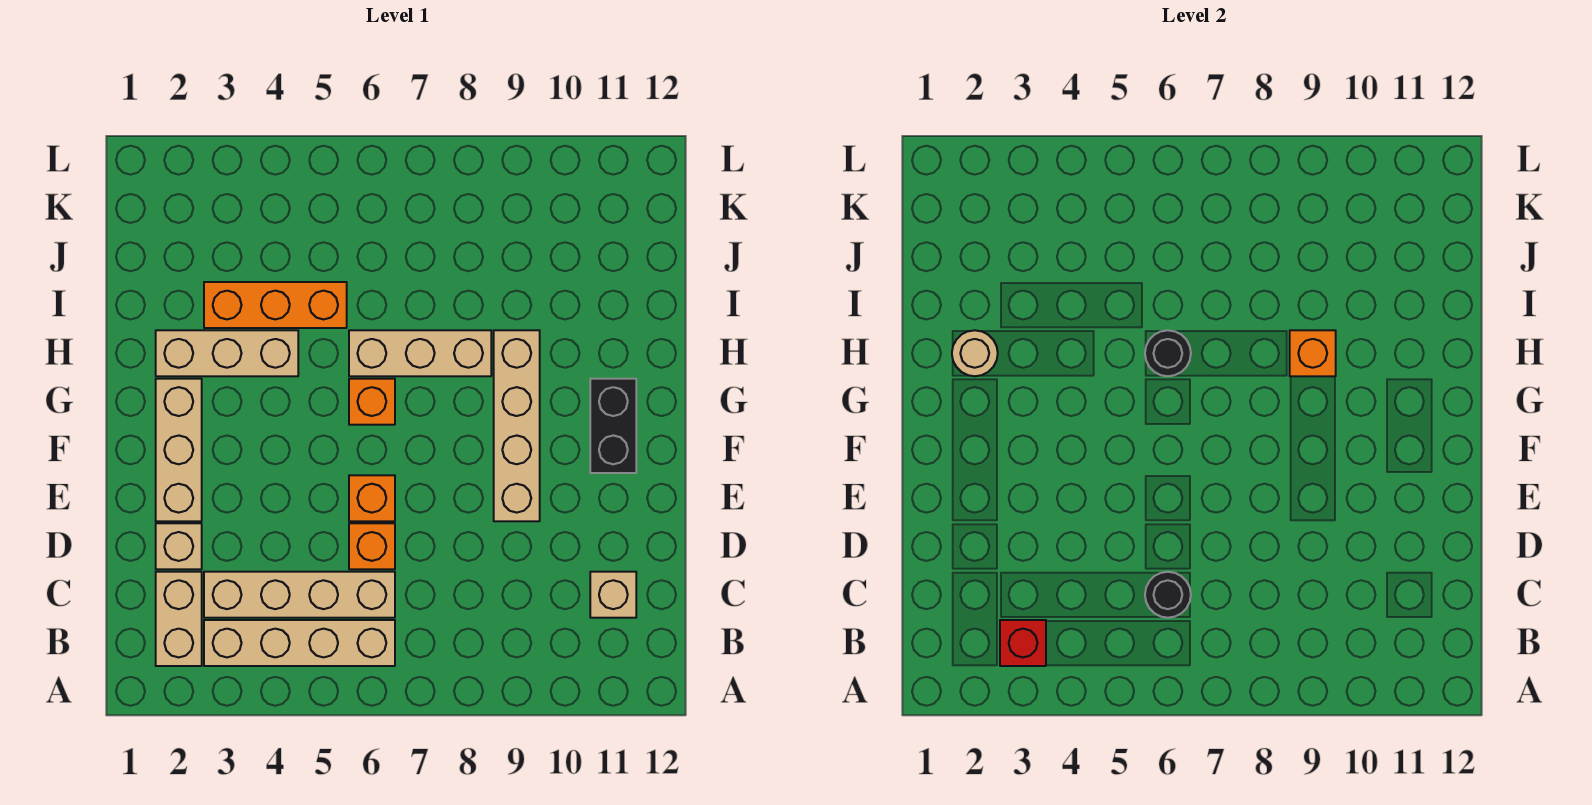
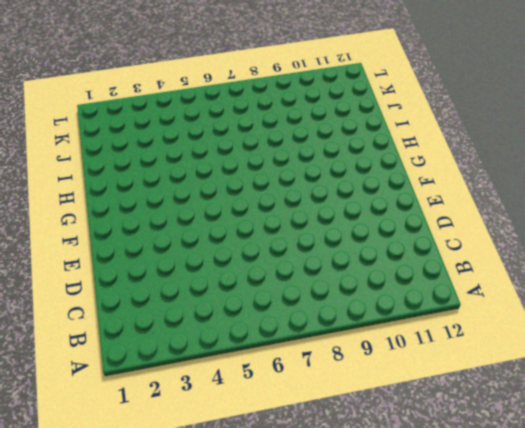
none -> tan brick B2:C2 level 1
none -> tan brick B3:B6 level 1
none -> tan brick C3:C6 level 1

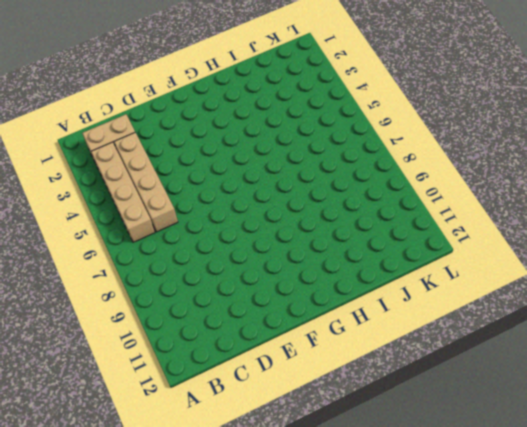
none -> tan brick C11 level 1
none -> tan brick D2 level 1
none -> orange brick D6 level 1

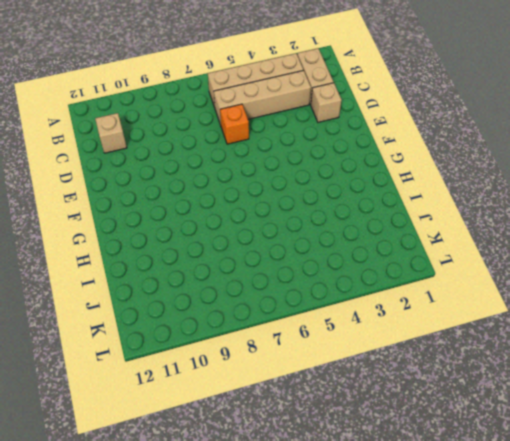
none -> tan brick E2:G2 level 1
none -> orange brick E6 level 1
none -> tan brick E9:H9 level 1

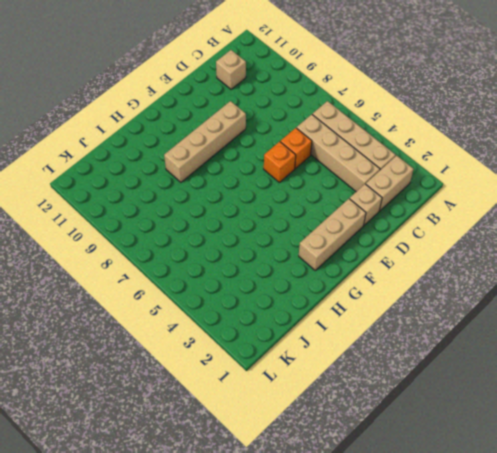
none -> black brick F11:G11 level 1
none -> orange brick G6 level 1
none -> tan brick H2:H4 level 1

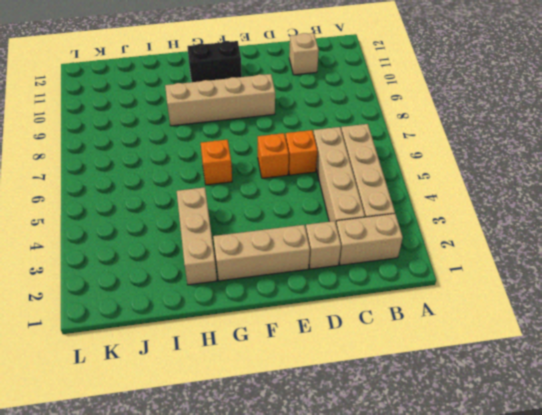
none -> tan brick H6:H8 level 1
none -> orange brick I3:I5 level 1
none -> red brick B3 level 2

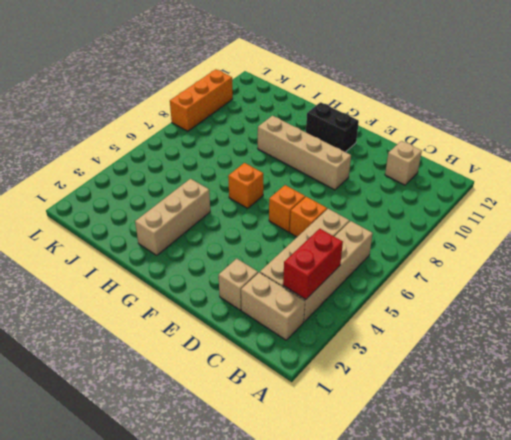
red brick B3:B4 level 2 -> red brick B3 level 2
orange brick L8:L10 level 1 -> orange brick I3:I5 level 1
none -> tan brick E2:G2 level 1
none -> tan brick H6:H8 level 1
none -> black round brick C6 level 2

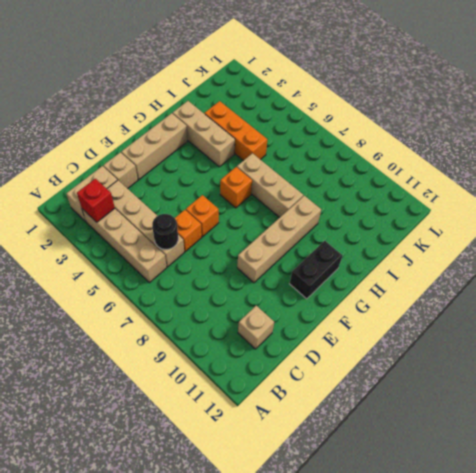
none -> tan round brick H2 level 2
none -> black round brick H6 level 2
none -> orange brick H9 level 2

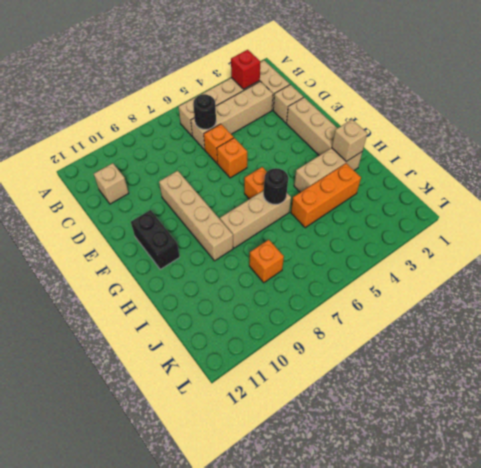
tan brick H2 level 2 -> tan round brick H2 level 2
orange brick J8 level 1 -> orange brick H9 level 2

